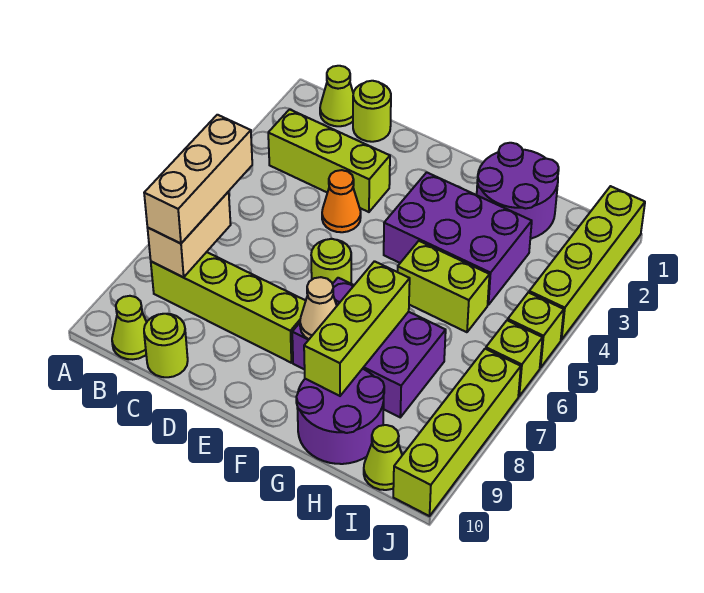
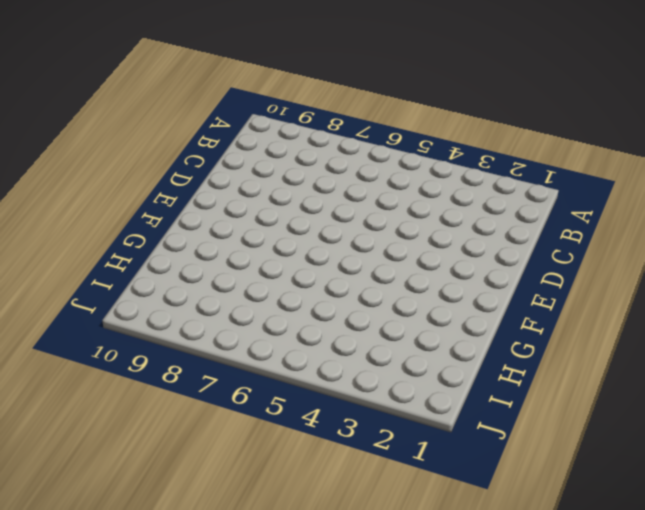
none -> lime cone B1 level 1
none -> lime brick B3:D3 level 1
none -> lime brick B8:E8 level 1

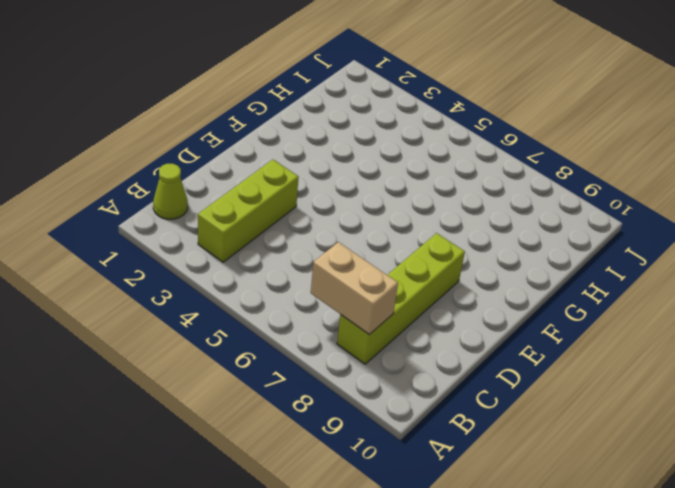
none -> lime cone B10 level 1
none -> lime round brick C1 level 1
none -> lime round brick C10 level 1

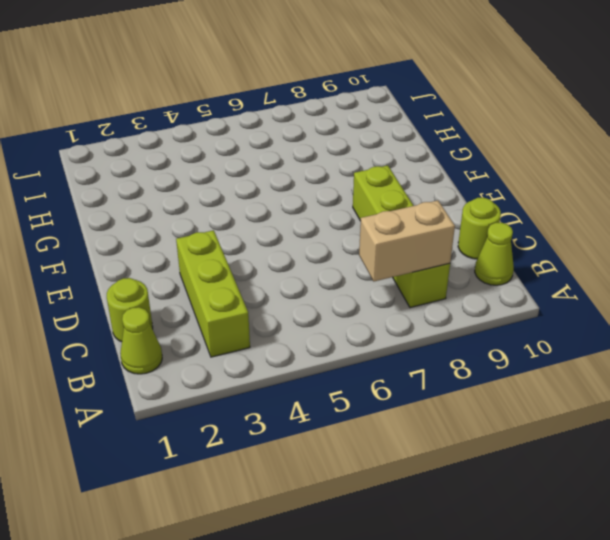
none -> orange cone D4 level 1
none -> lime round brick E6 level 1
none -> purple brick F3:H4 level 1

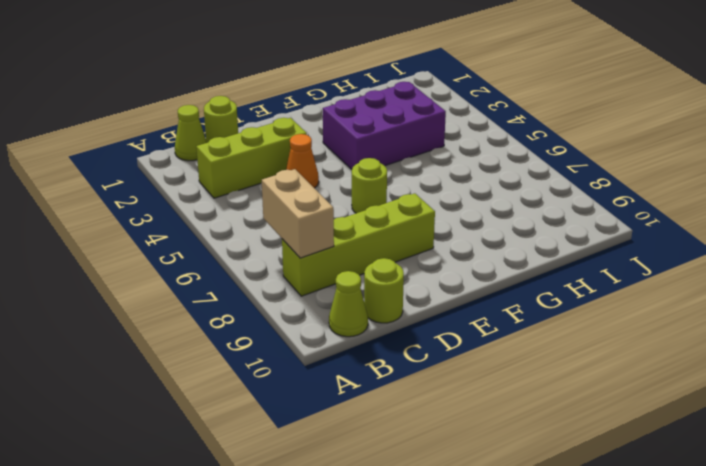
none -> purple brick F7:H8 level 1
none -> purple round brick G1:H2 level 1
none -> lime brick G5:H5 level 1

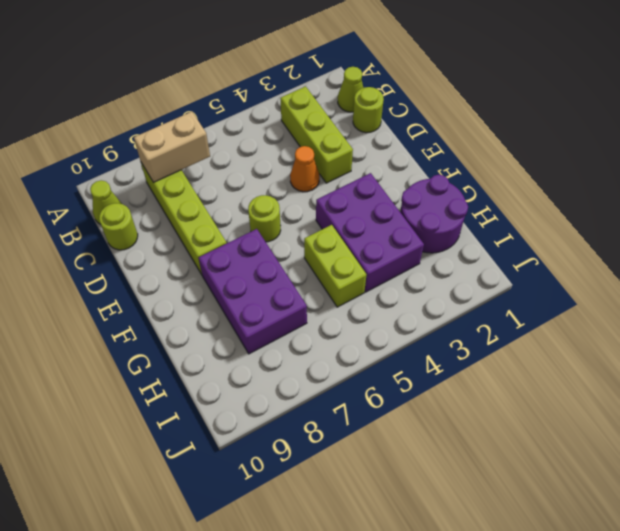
none -> purple round brick G9:H10 level 1
none -> lime cone I10 level 1
none -> lime brick J1:J4 level 1

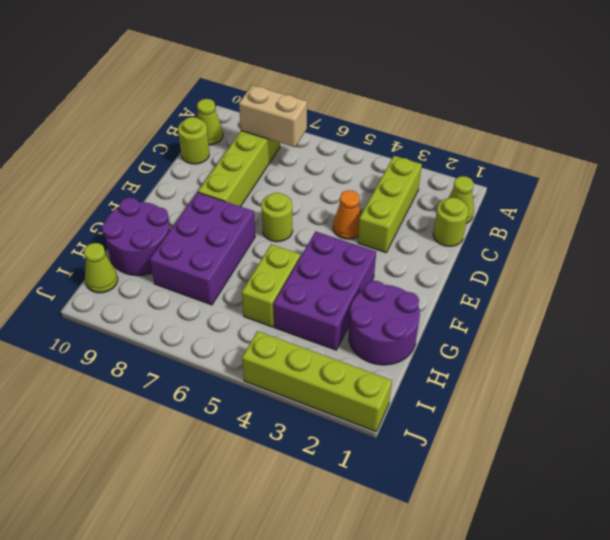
none -> lime brick J5 level 1
none -> lime brick J6 level 1
none -> lime brick J7:J10 level 1

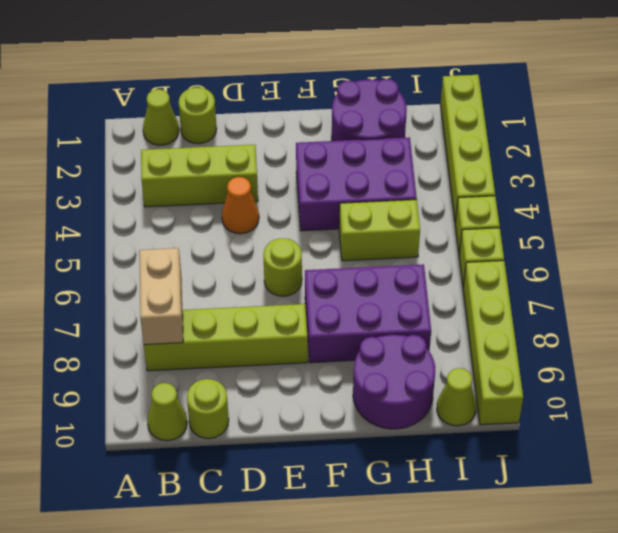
none -> tan cone F8 level 2
none -> lime brick G7:G9 level 2
none -> tan brick B6:B8 level 3

